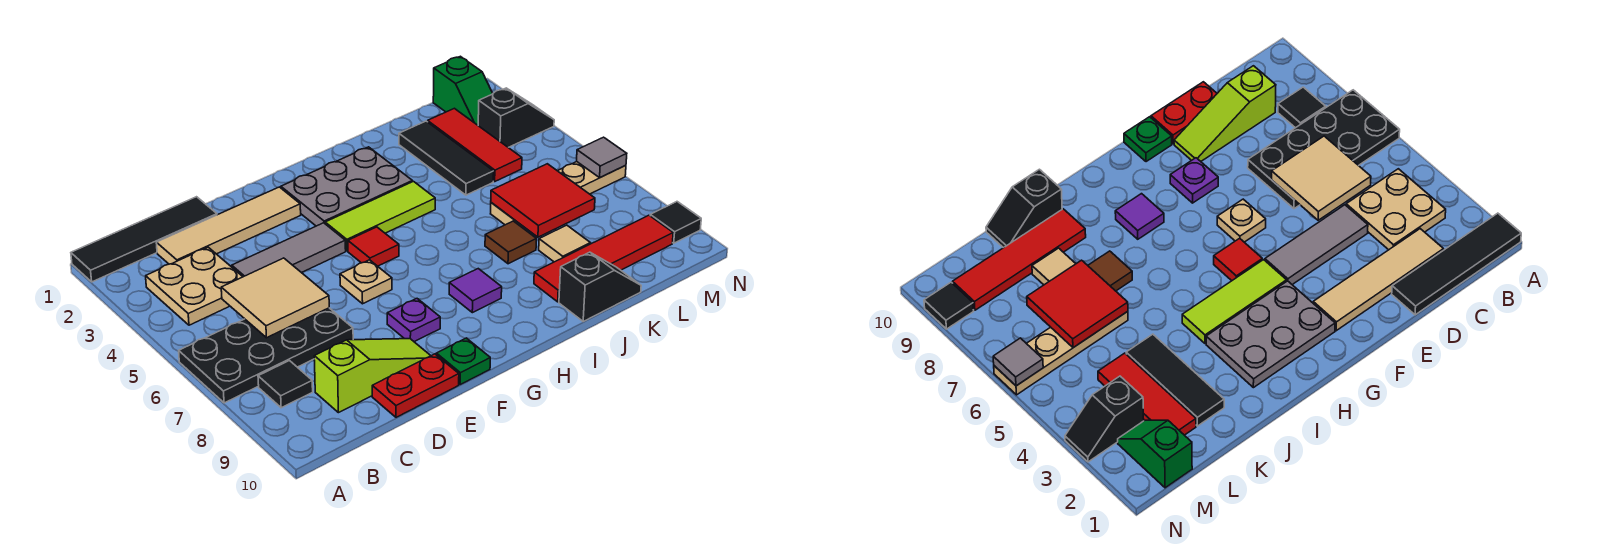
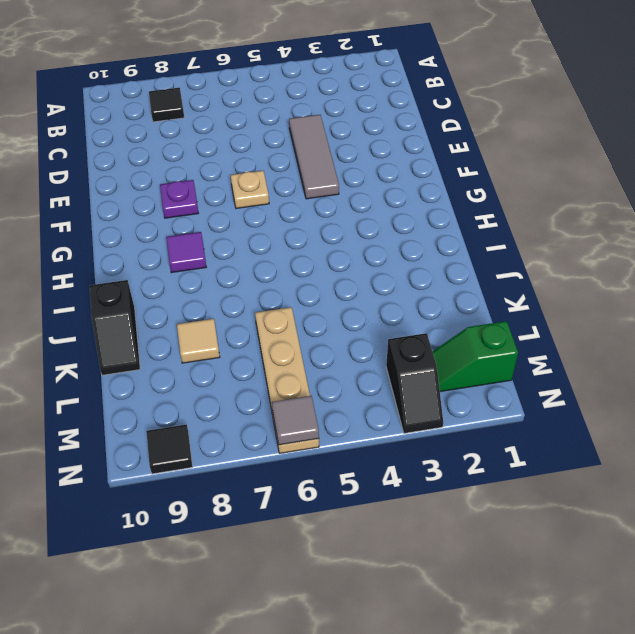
none -> black tile A1:D1 level 1
none -> black plate A6:D7 level 1
none -> tan plate B3:C4 level 1

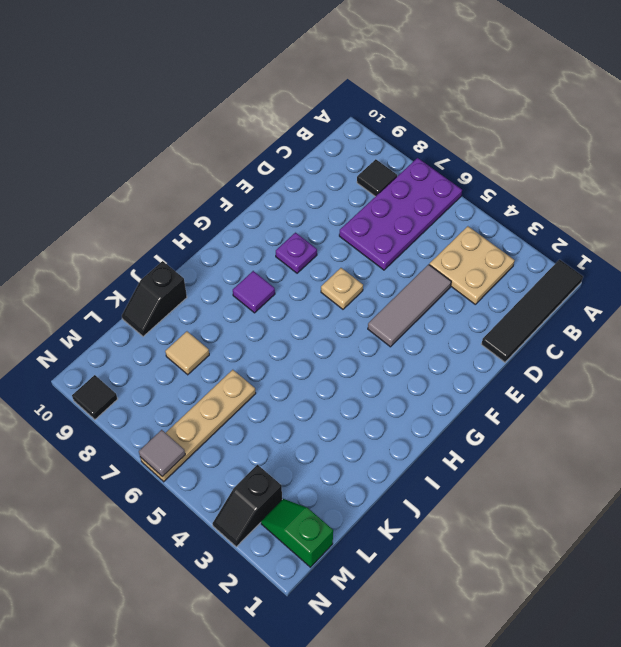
purple plate A6:D7 level 1 -> black plate A6:D7 level 1
none -> tan tile C2:F2 level 1
none -> lime slope C9:E9 level 1 top C
none -> red plate D10:E10 level 1

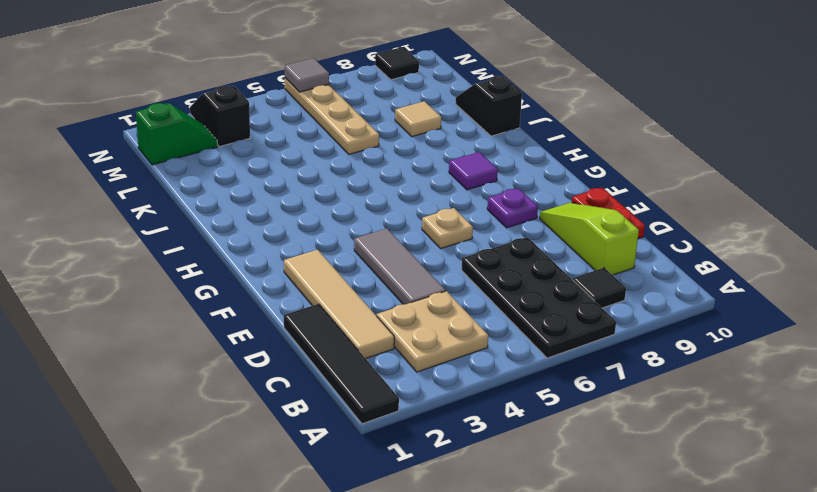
none -> green plate F10 level 1
none -> grey plate G2:I3 level 1
none -> lime tile G4:I4 level 1

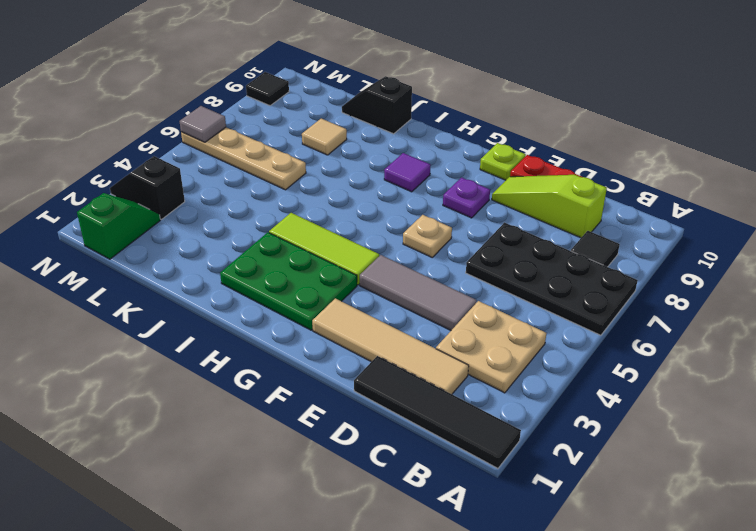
lime plate F10 level 1 -> green plate F10 level 1
green plate G2:I3 level 1 -> grey plate G2:I3 level 1
none -> red tile G5 level 1
none -> brown tile J7 level 1
none -> red tile J9:M9 level 1

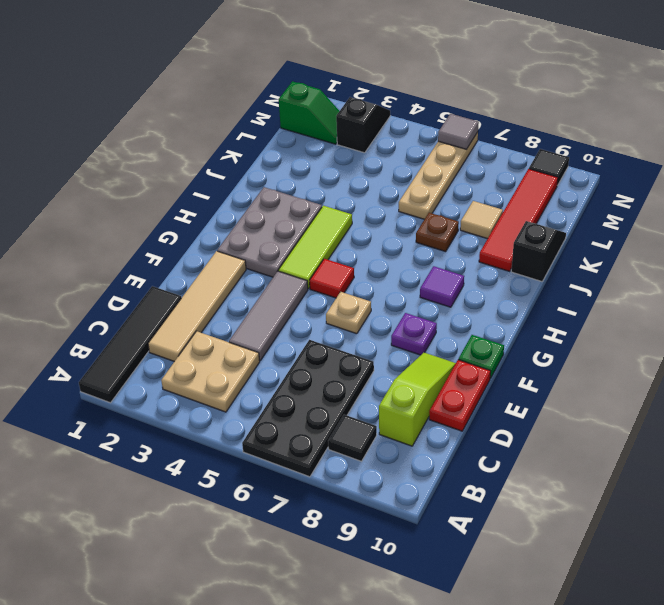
brown plate J7 level 1 -> brown tile J7 level 1
none -> black tile K2:K4 level 1
none -> red tile L2:L4 level 1
none -> tan tile C5:D6 level 2

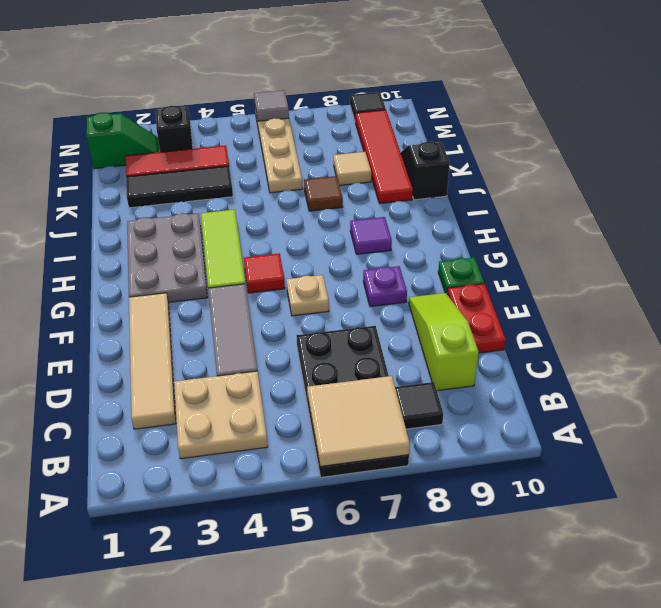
tan tile A6:B7 level 2 -> tan tile C5:D6 level 2
none -> black tile A1:D1 level 1
none -> red tile K6:L7 level 2

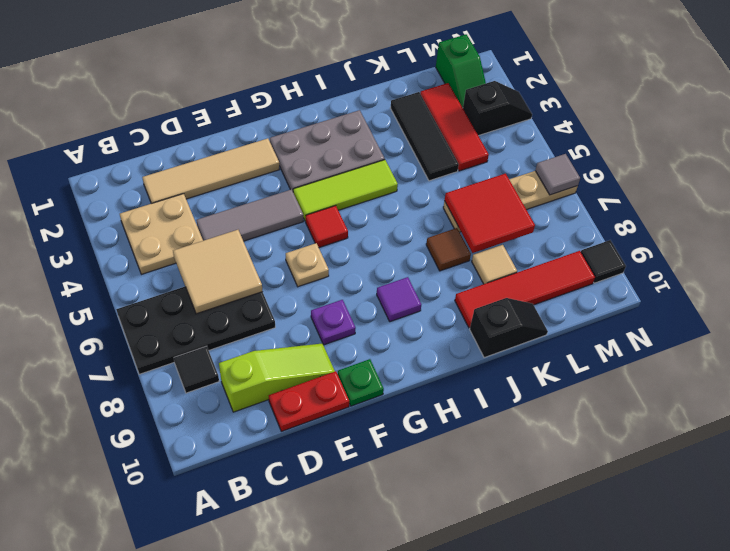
none -> black tile A1:D1 level 1

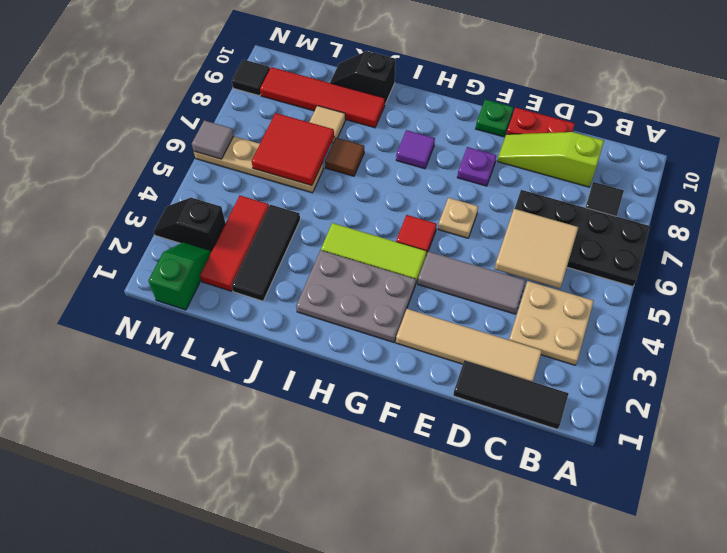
black tile B1:D1 level 1 -> black tile A1:D1 level 1

